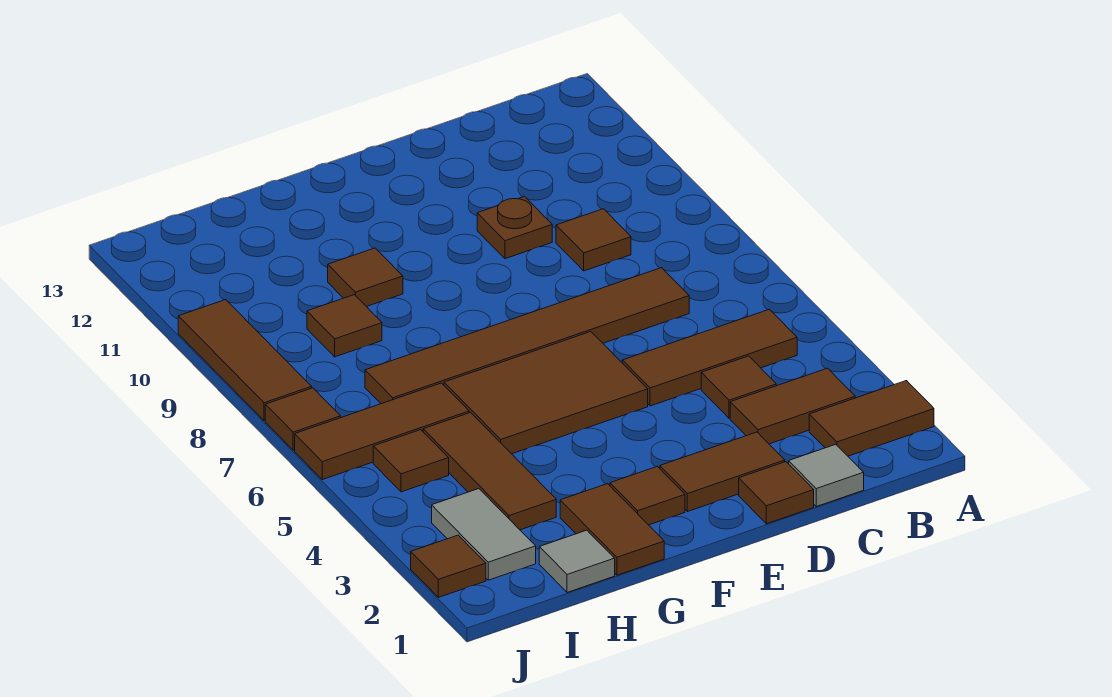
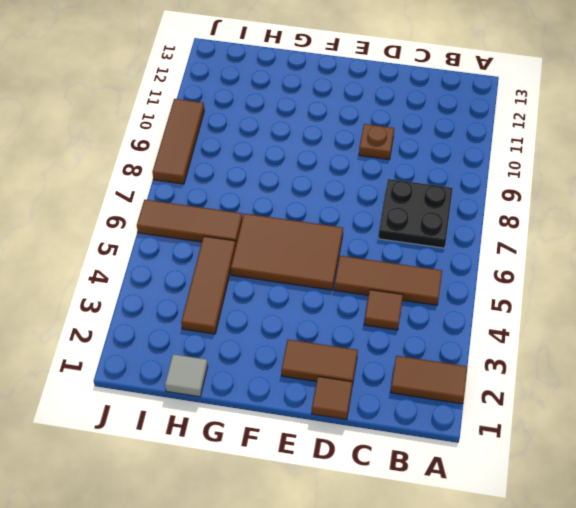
black plate B7:C8 level 1 -> brown tile C7:H7 level 1
none -> brown tile B3:C3 level 1
none -> grey tile C1 level 1
none -> brown tile C9 level 1

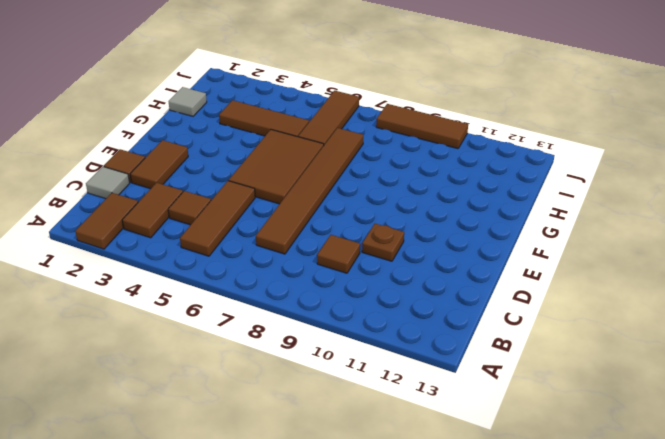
none -> brown tile F2 level 1
none -> brown tile G1:G2 level 1
none -> brown tile G10 level 1

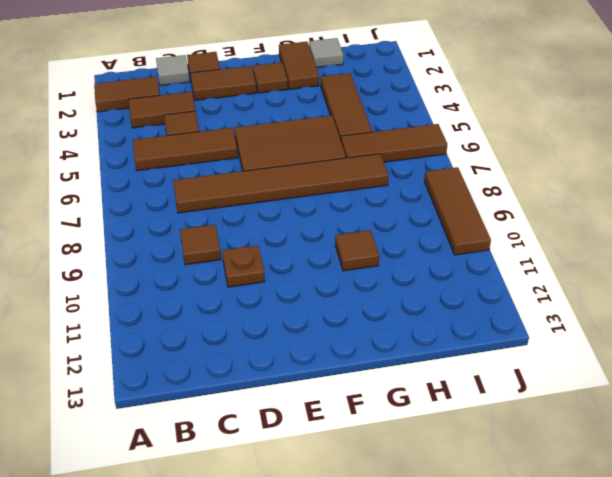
none -> brown tile H9 level 1
none -> grey tile I2:I3 level 1
none -> brown tile I5 level 1

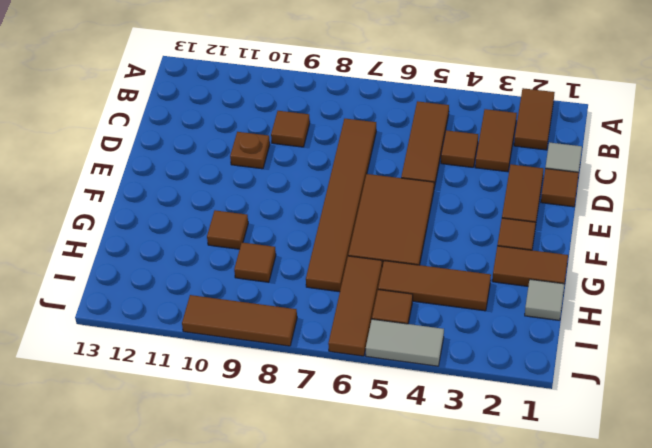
grey tile J4:J5 level 1 -> grey tile I2:I3 level 1
none -> brown tile J2 level 1
none -> brown tile J7 level 1

